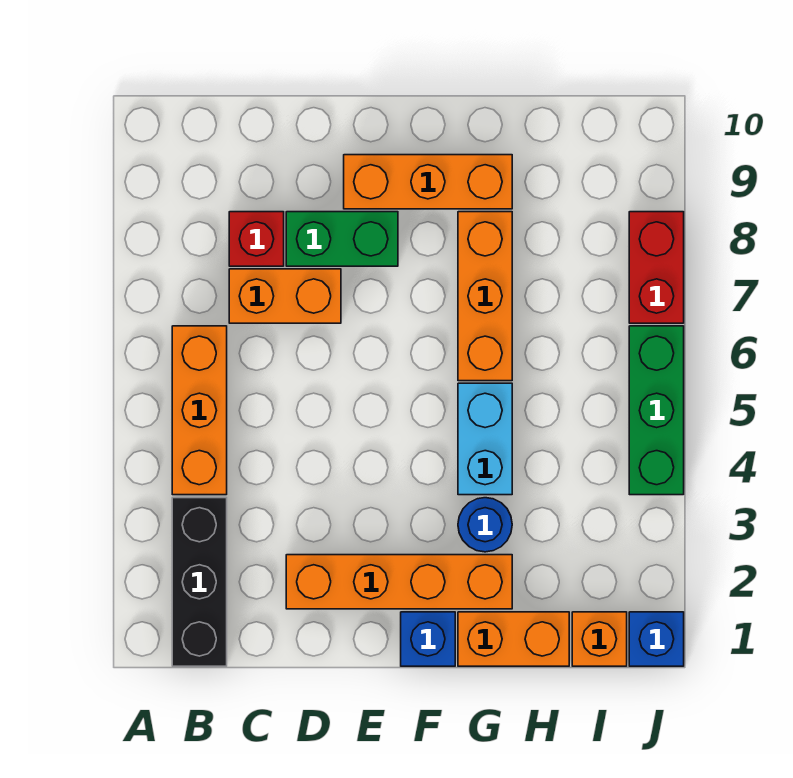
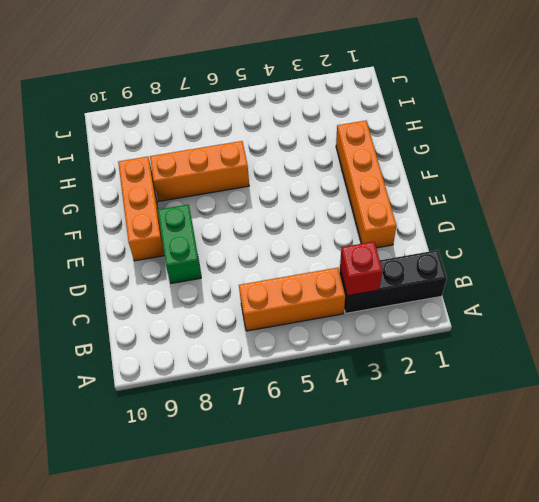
red brick B3 level 2 -> red brick C8 level 1
none -> orange brick C7:D7 level 1
none -> blue brick F1 level 1
none -> orange brick G1:H1 level 1

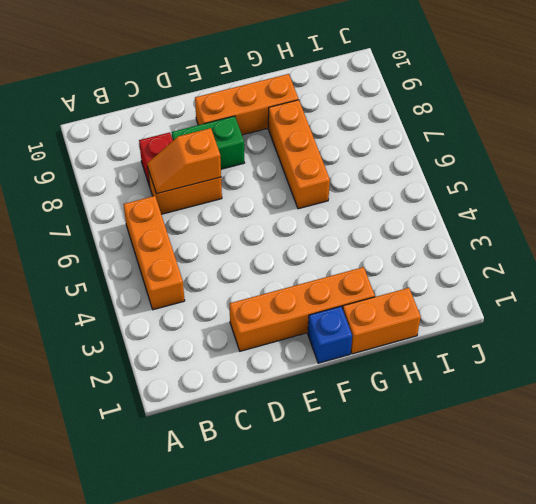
orange slope C7:D7 level 2 top D -> none
none -> black brick B1:B3 level 1
none -> blue round brick G3 level 1
none -> cyan brick G4:G5 level 1

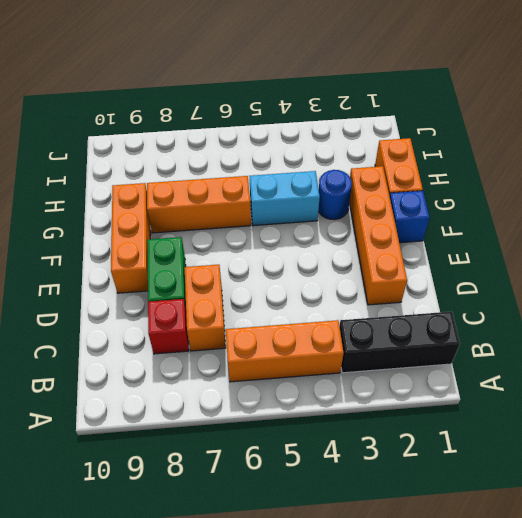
none -> orange brick I1 level 1
none -> blue brick J1 level 1
none -> green brick J4:J6 level 1

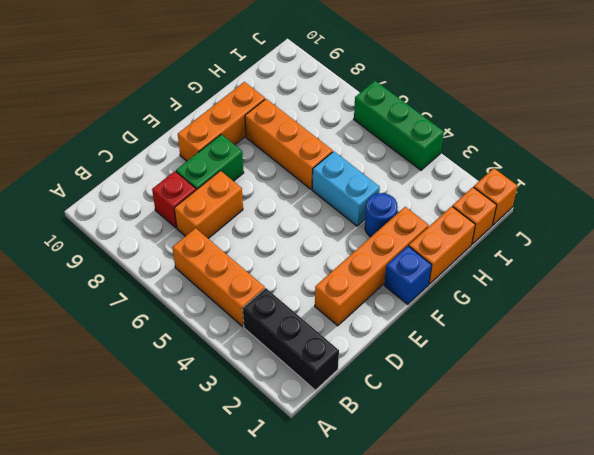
orange brick J1 level 1 -> blue brick J1 level 1
none -> red brick J7:J8 level 1

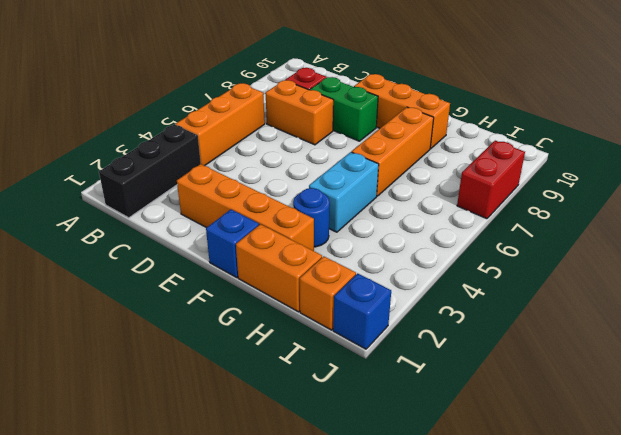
none -> green brick J4:J6 level 1

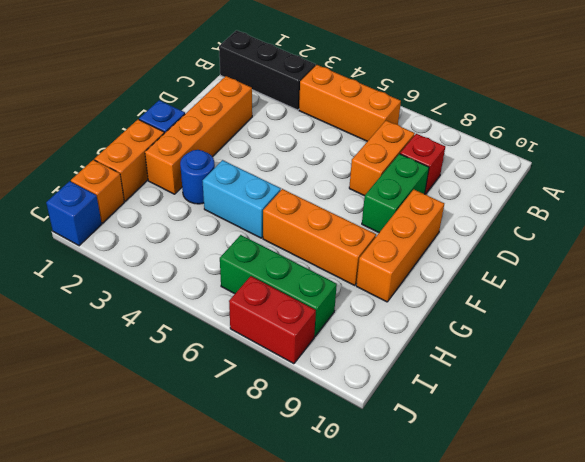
green brick I6:I8 level 1 -> green brick J4:J6 level 1

